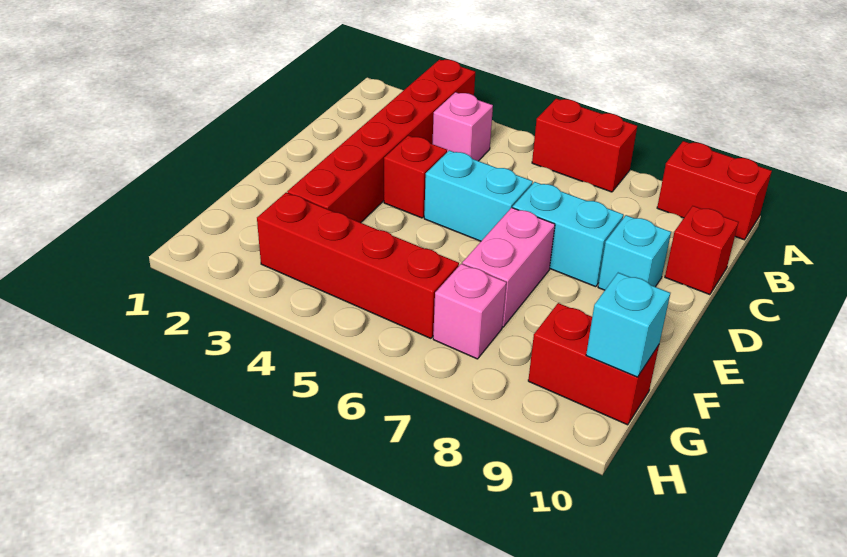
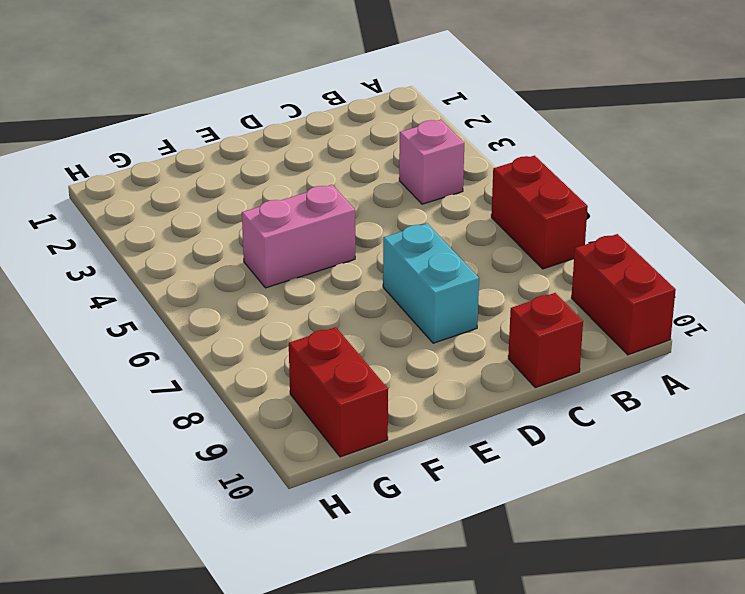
pink brick E5:F5 level 1 -> pink brick E7:F7 level 1
none -> red brick A3:F3 level 1
none -> red brick D4 level 1
none -> cyan brick D5:D6 level 1

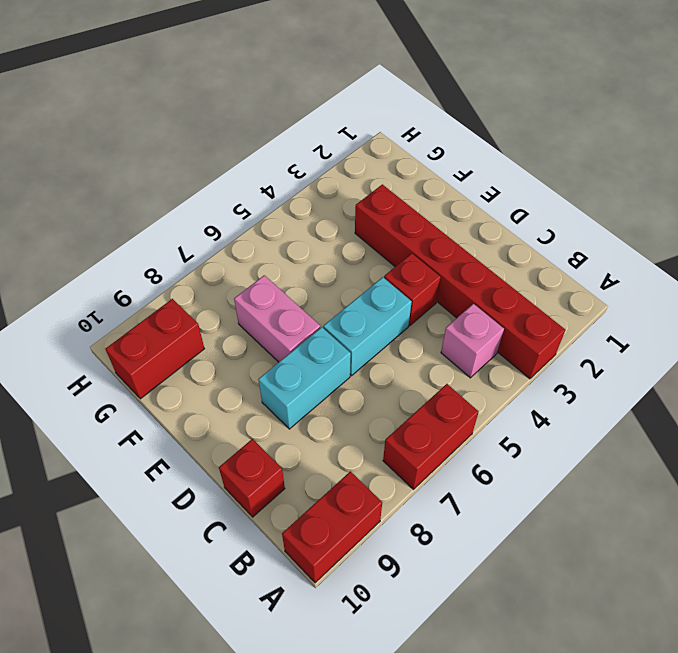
none -> cyan brick D9 level 1
none -> red brick G3:G6 level 1
none -> pink brick G7 level 1

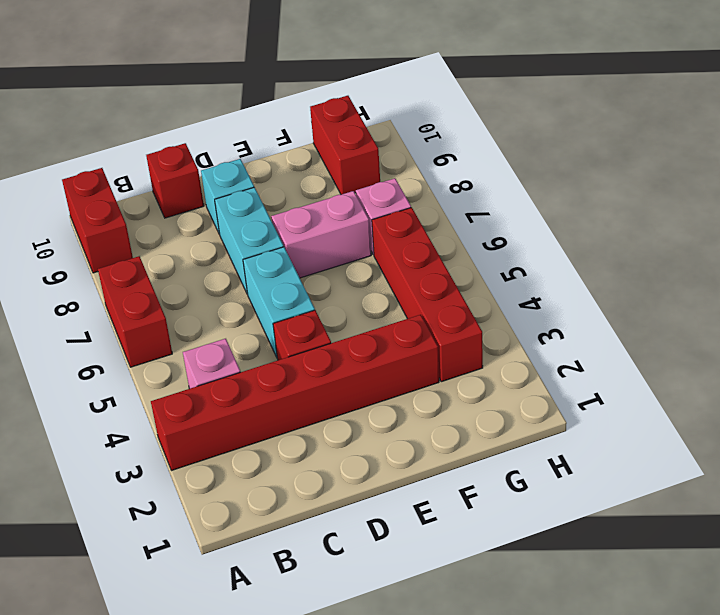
none -> cyan brick G10 level 2

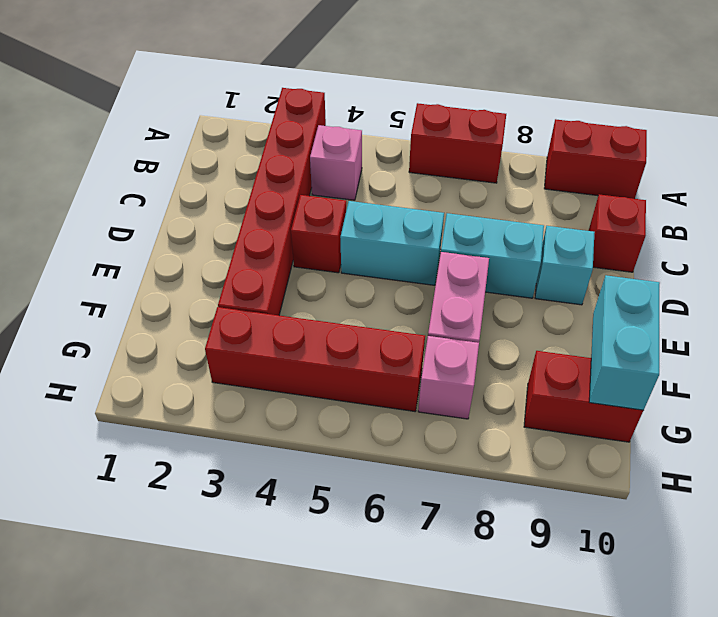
cyan brick F10:G10 level 2 -> cyan brick G10 level 2

